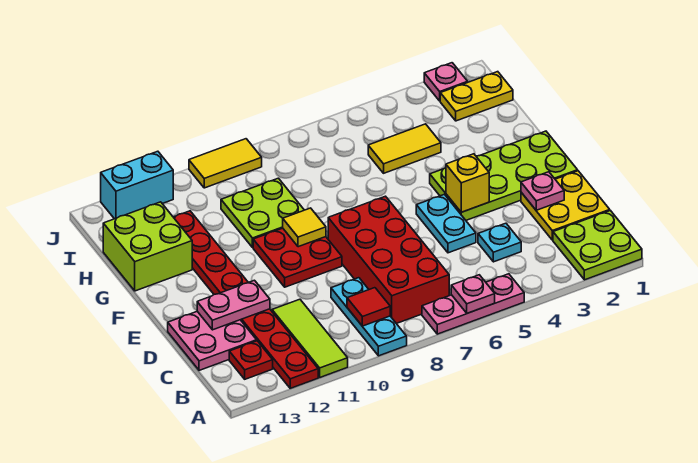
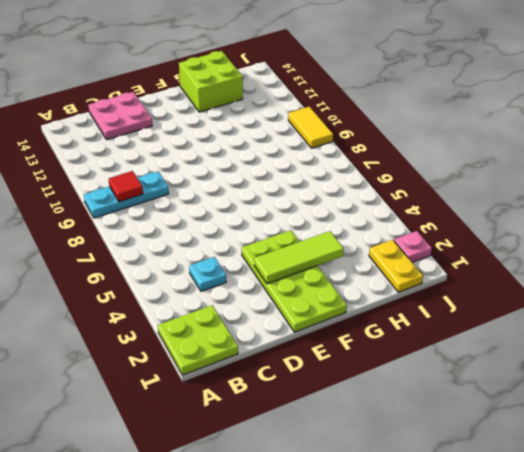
lime tile E3:G3 level 2 -> lime tile A11:C11 level 1
none -> pink plate A5:A7 level 1
none -> red plate A12:H12 level 1
none -> red brick B7:E8 level 1

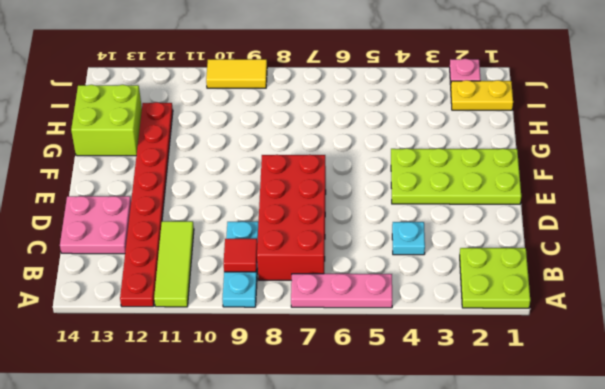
none -> red plate B13 level 1
none -> yellow plate C1:D2 level 1
none -> cyan plate D5:E5 level 1

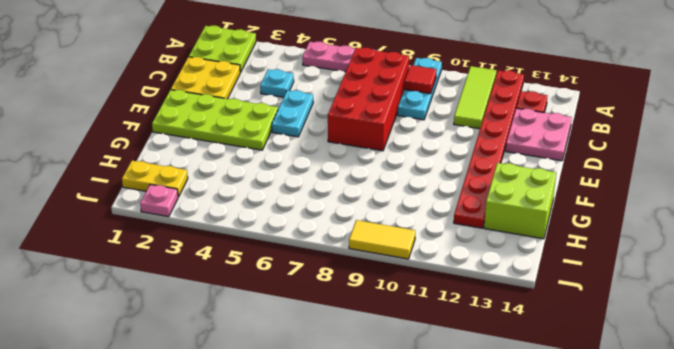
none -> red plate E9:F10 level 1
none -> lime plate G9:H10 level 1
none -> yellow tile H4:H5 level 1

